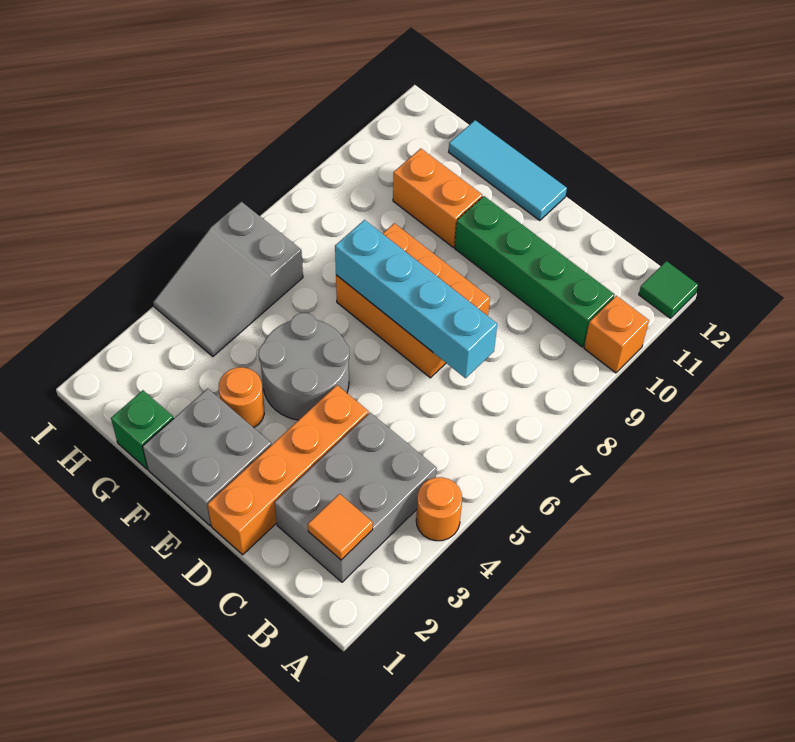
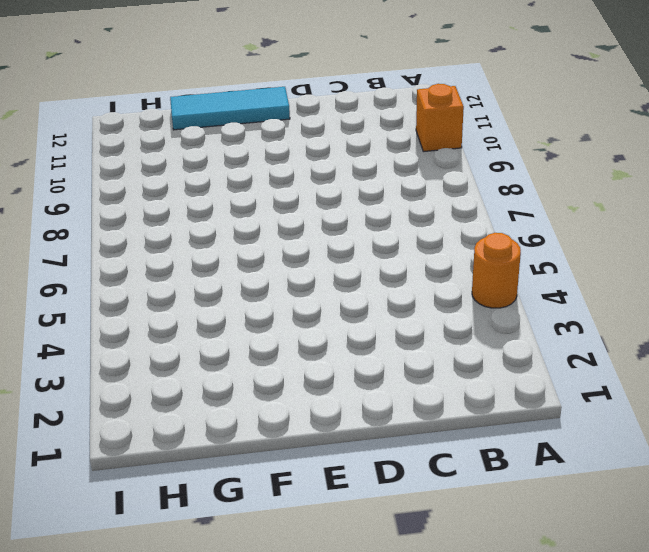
none -> green tile A12 level 1
none -> grey brick B2:C4 level 1
none -> green brick B10:E10 level 1

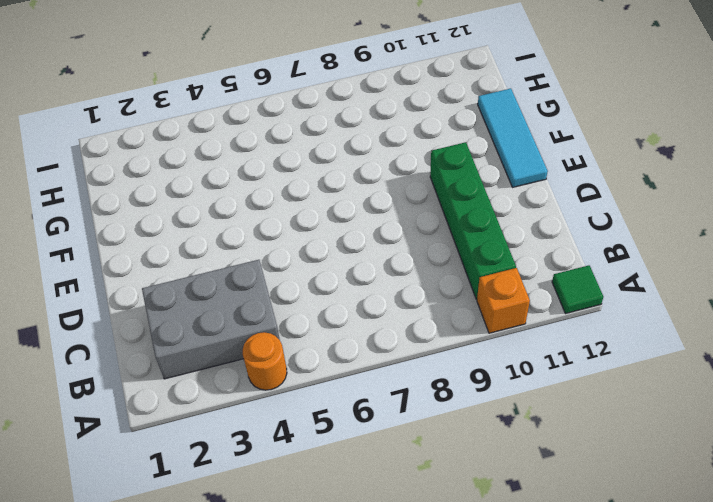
none -> orange brick D1:D4 level 1
none -> orange brick D7:F8 level 1
none -> grey brick E1:F2 level 1

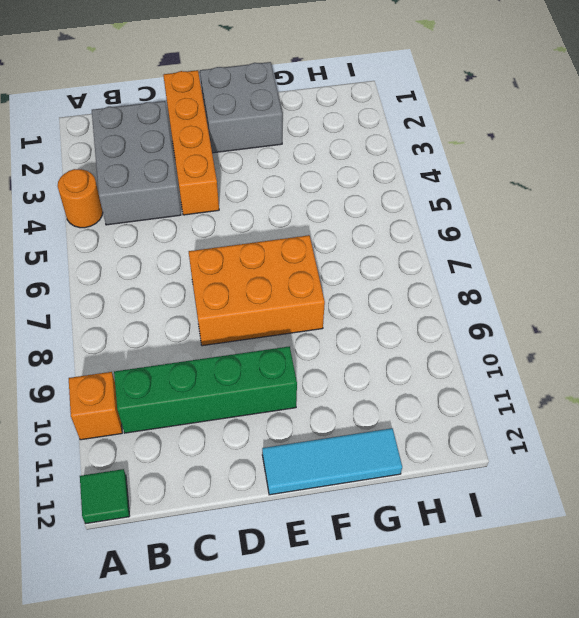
none -> grey round brick E4:F5 level 1
none -> orange round brick F3 level 1
none -> orange brick F10:G10 level 1

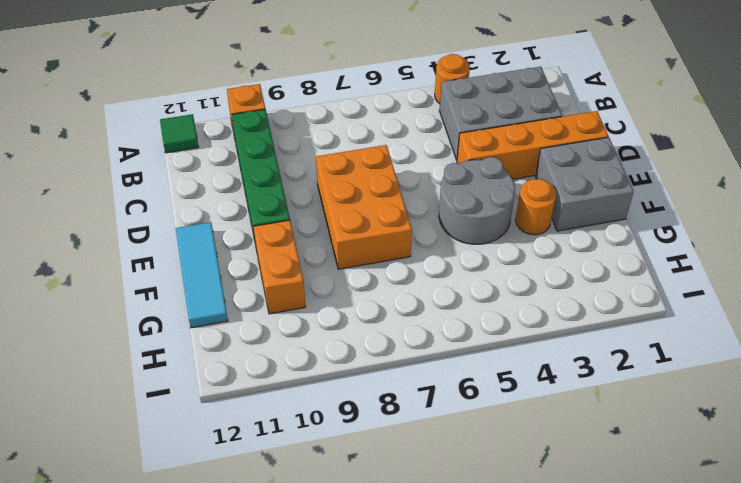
none -> green brick G1 level 1
none -> grey slope H4:I6 level 1 top 6
none -> orange tile B2 level 2

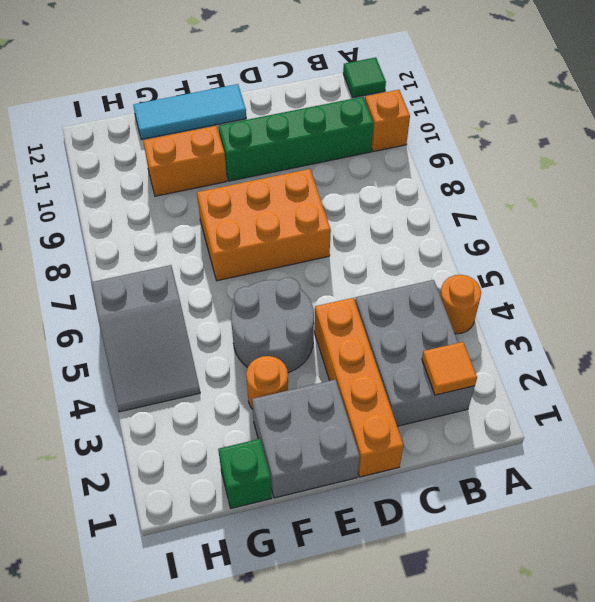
none -> cyan brick C7:F7 level 2

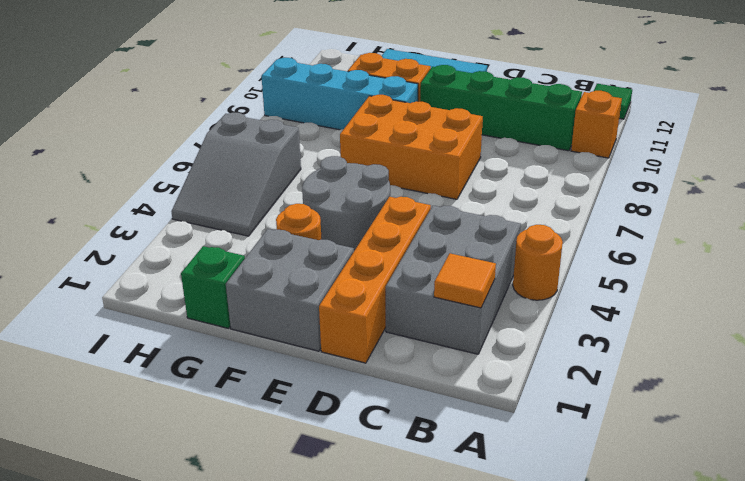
cyan brick F9:I9 level 1 -> cyan brick C7:F7 level 2

